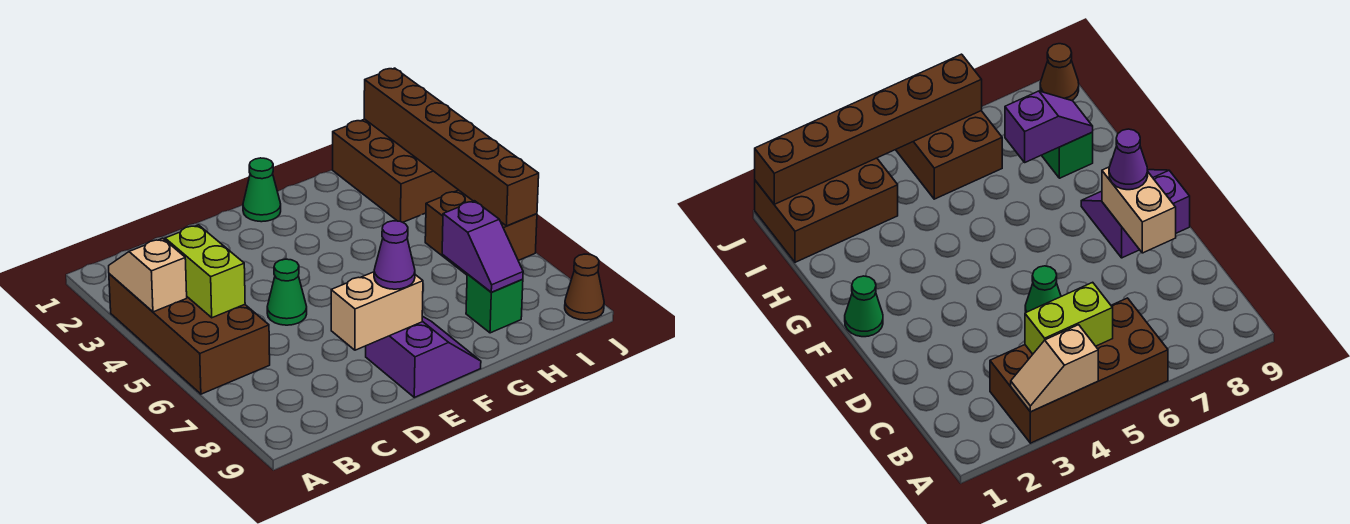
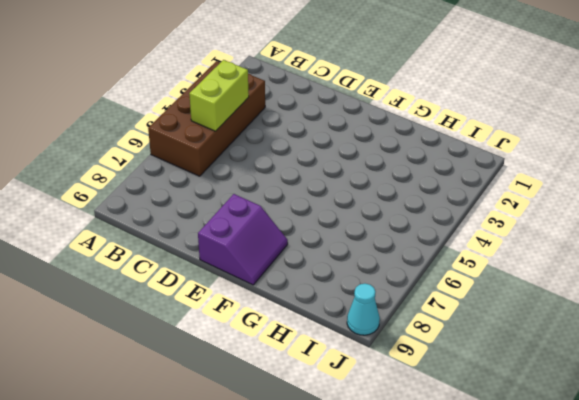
cyan cone J9 level 1 -> brown cone J9 level 1
none -> green cone D5 level 1
none -> green cone F1 level 1
none -> green brick H8 level 1

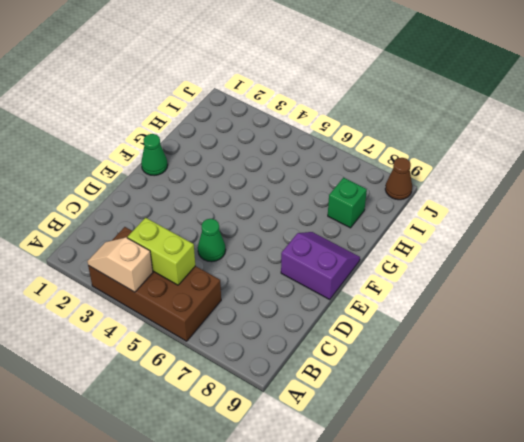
none -> brown brick I1:J3 level 1
none -> brown brick I5:J6 level 1
none -> tan brick D8:E8 level 2

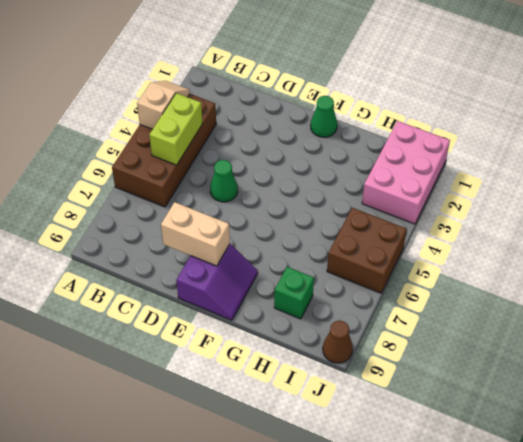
pink brick I1:J3 level 1 -> brown brick I1:J3 level 1
none -> purple slope H7:H8 level 2 top 7
none -> brown brick J1:J6 level 2
none -> purple cone E8 level 3

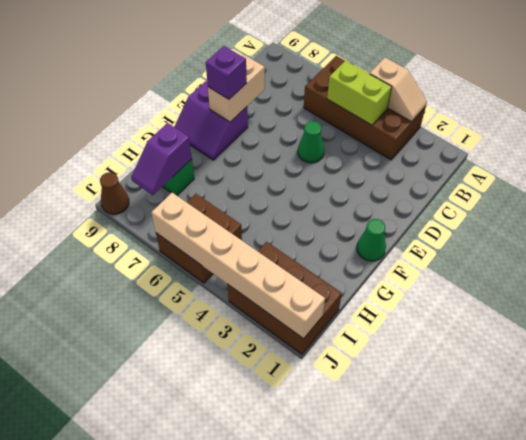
purple brick E8 level 3 -> purple cone E8 level 3
purple slope H8:I8 level 2 top H -> purple slope H7:H8 level 2 top 7
tan brick J1:J6 level 2 -> brown brick J1:J6 level 2

